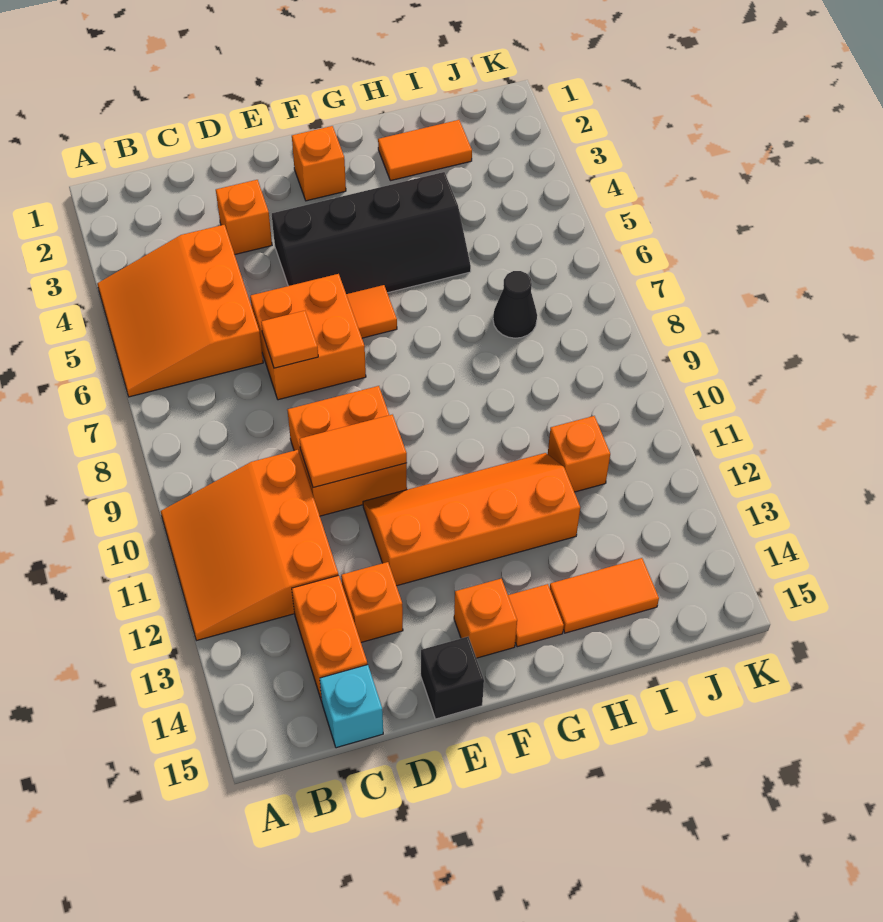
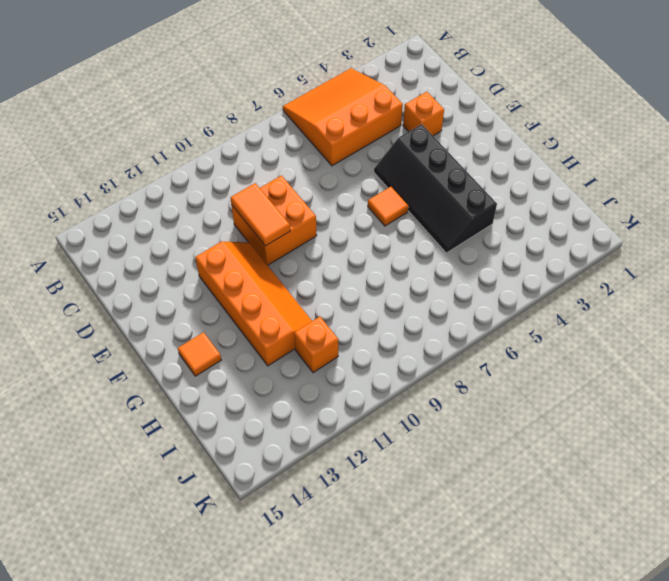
none -> orange slope A10:C12 level 1 top C
none -> orange brick C13:C14 level 1
none -> cyan brick C15 level 1

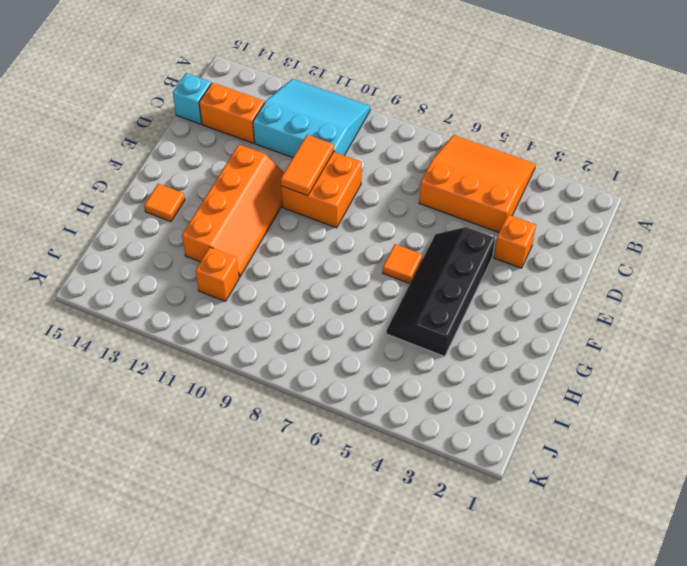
cyan slope A10:C12 level 1 top C -> orange slope A10:C12 level 1 top C
none -> orange brick D6:E7 level 1
none -> orange brick D13 level 1
none -> black brick E15 level 1

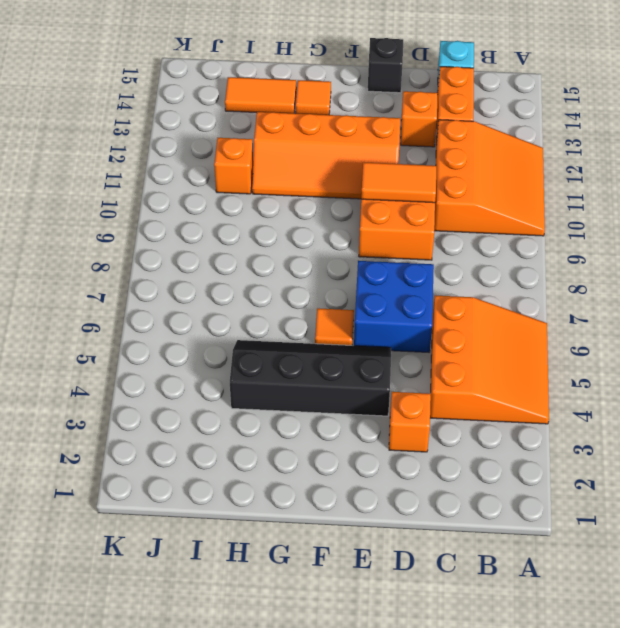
blue brick D6:E7 level 1 -> orange brick D6:E7 level 1
none -> orange brick F2 level 1
none -> orange brick F14 level 1
none -> orange tile H2:I2 level 1

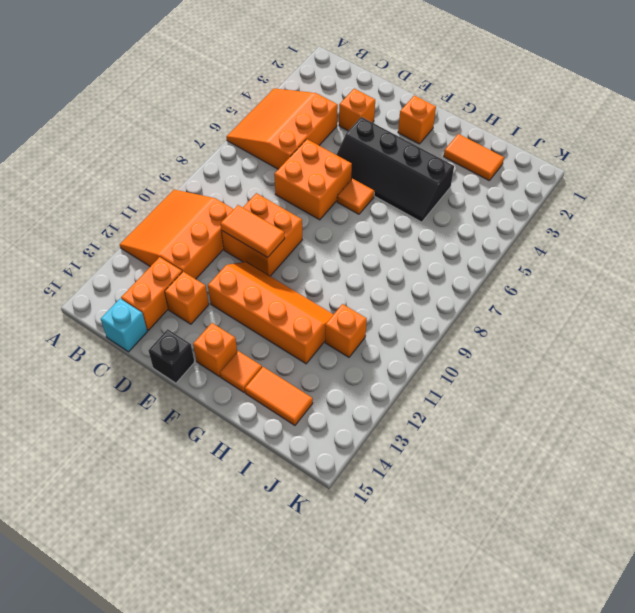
none -> black cone I7 level 1
none -> orange tile D7 level 2

